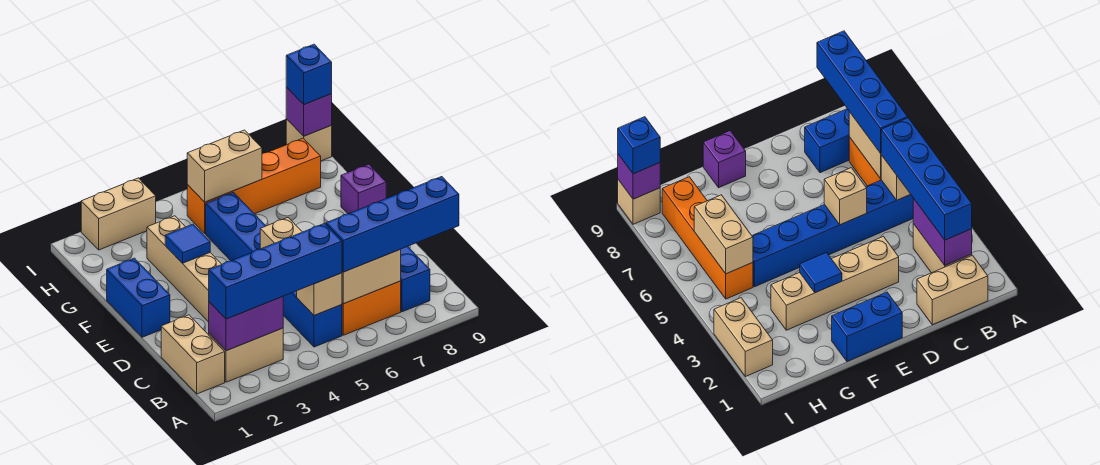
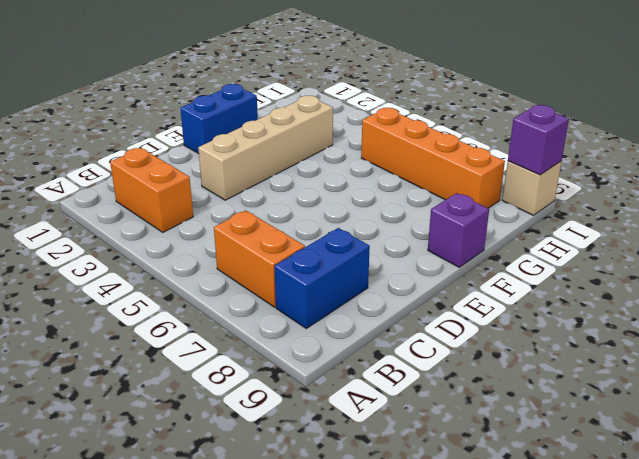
orange brick B2:B3 level 1 -> tan brick B2:B3 level 1
none -> tan brick B1:C1 level 1
none -> blue brick B5:G5 level 1
none -> tan brick I2:I3 level 1

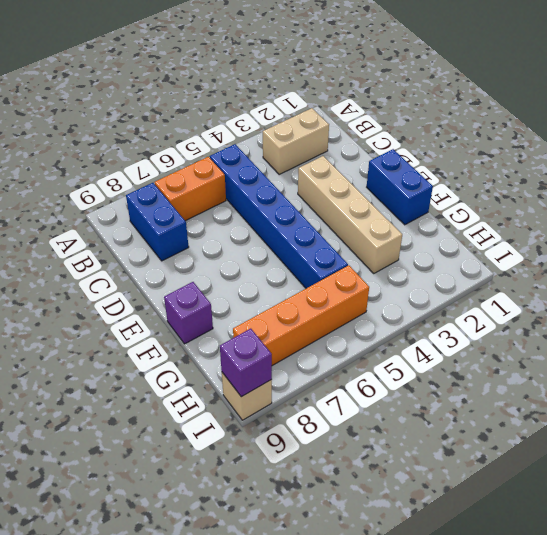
none -> tan brick B1:C1 level 1
none -> tan brick I2:I3 level 1
none -> purple brick B2:B3 level 2

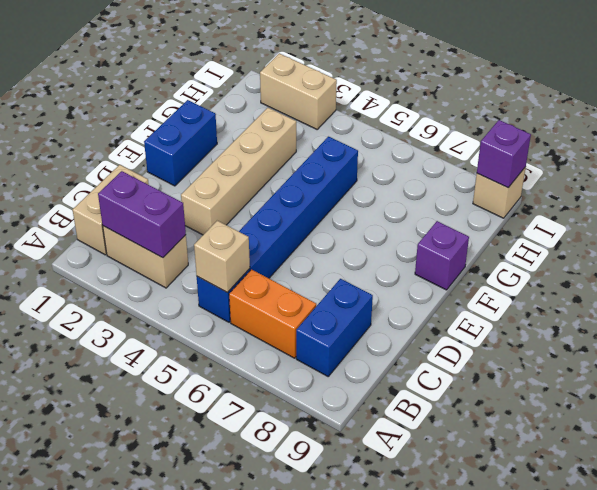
none -> orange brick H5:H8 level 1
none -> tan brick B6:B7 level 2
none -> tan brick D5 level 2

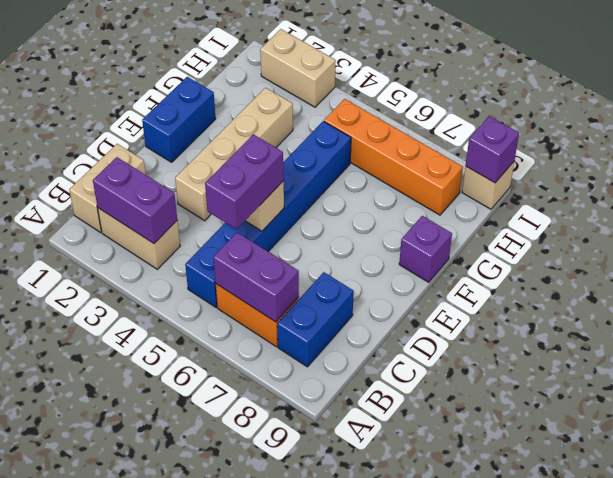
purple brick B6:B7 level 2 -> tan brick B6:B7 level 2
purple brick C5:D5 level 3 -> none
none -> tan brick B5 level 2
none -> blue tile F3 level 2
none -> tan brick H5:H6 level 2

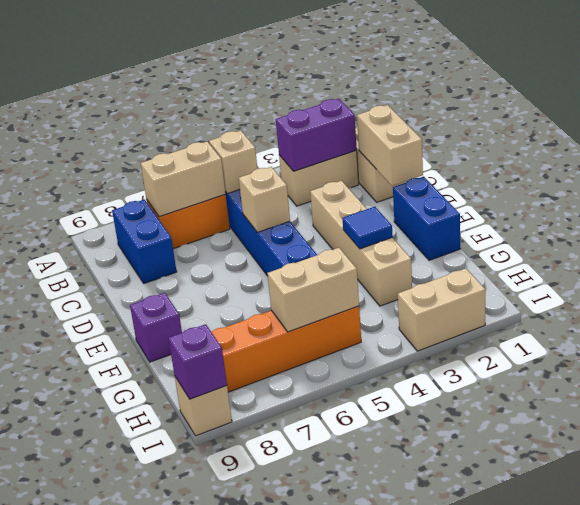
tan brick C1:D1 level 2 -> none
none -> blue brick B2:B5 level 3
none -> blue brick B6:B9 level 3
none -> blue brick I9 level 3

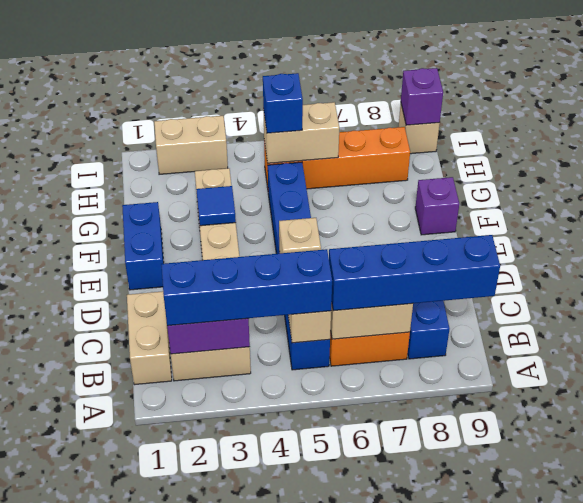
blue brick H5 level 3 -> blue brick I9 level 3

